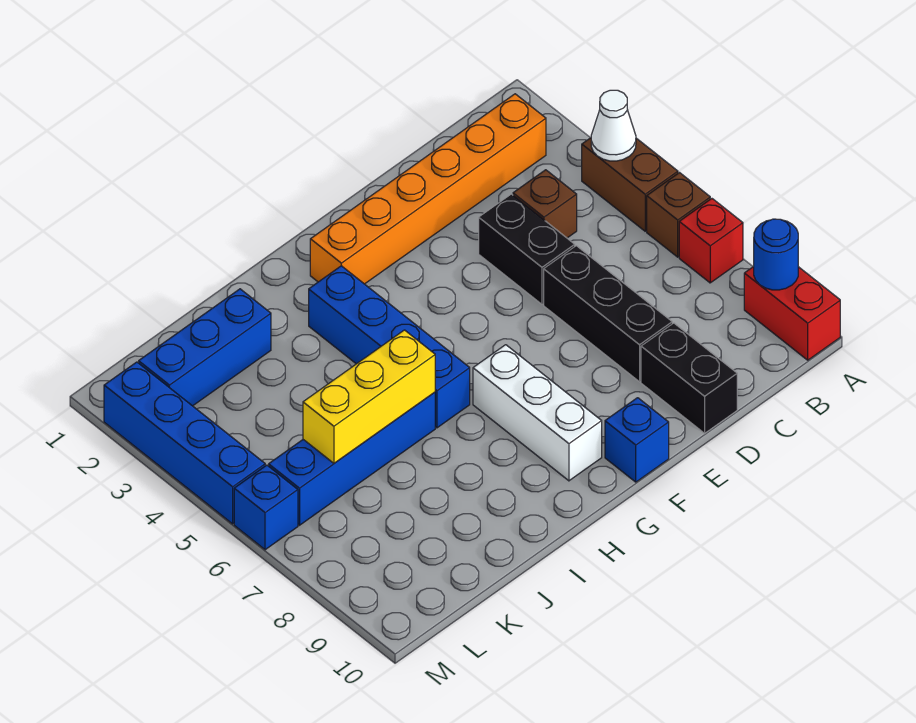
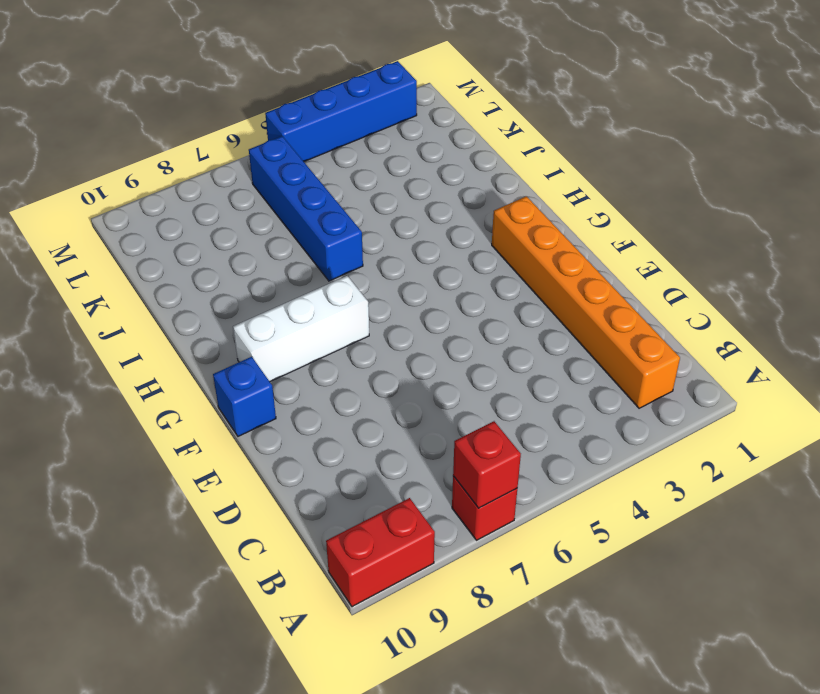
red brick A7 level 2 -> none
none -> brown brick A4:A5 level 1
none -> brown brick A6 level 1
none -> brown brick C4 level 1

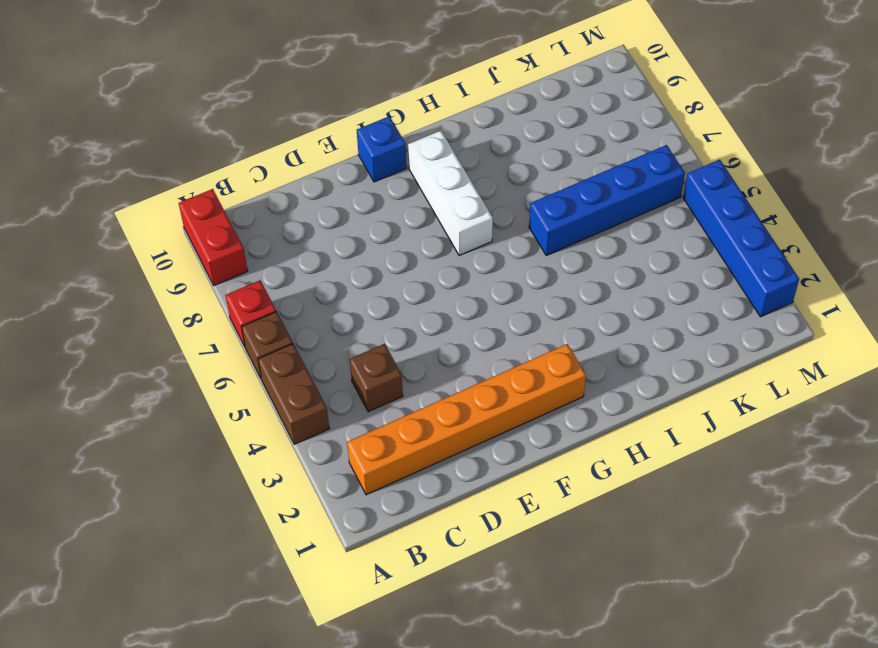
none -> black brick D4:D5 level 1
none -> black brick D6:D8 level 1
none -> black brick D9:D10 level 1

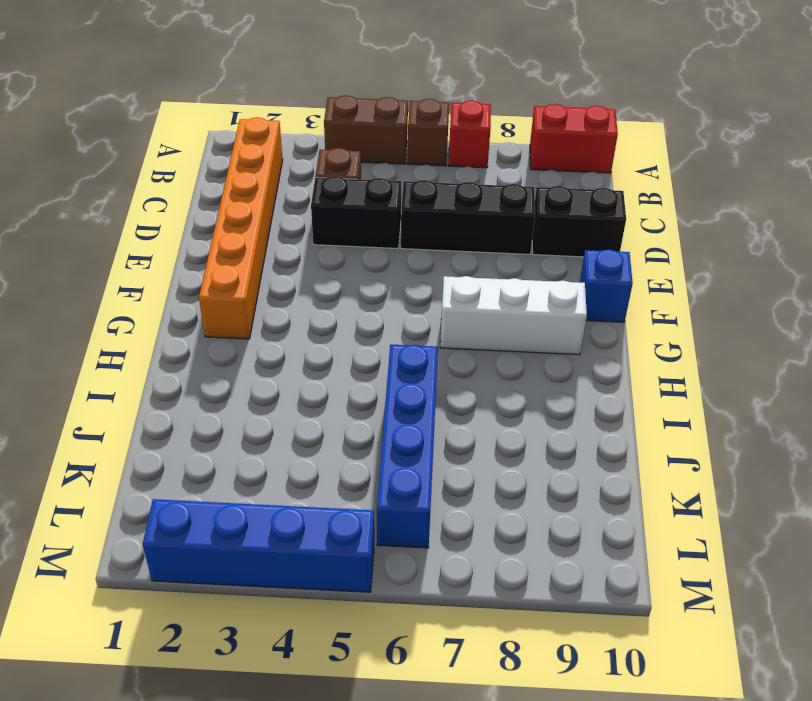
none -> blue brick H3:H6 level 1
none -> blue brick J2:L2 level 1
none -> blue brick M6 level 1

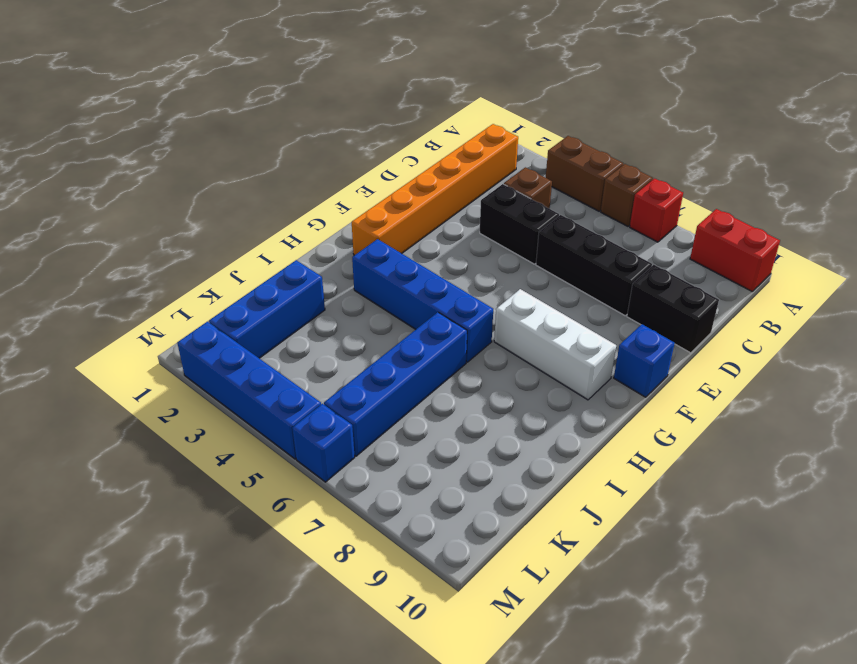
none -> white cone A4 level 2
none -> blue round brick A9 level 2
none -> yellow brick I6:K6 level 2

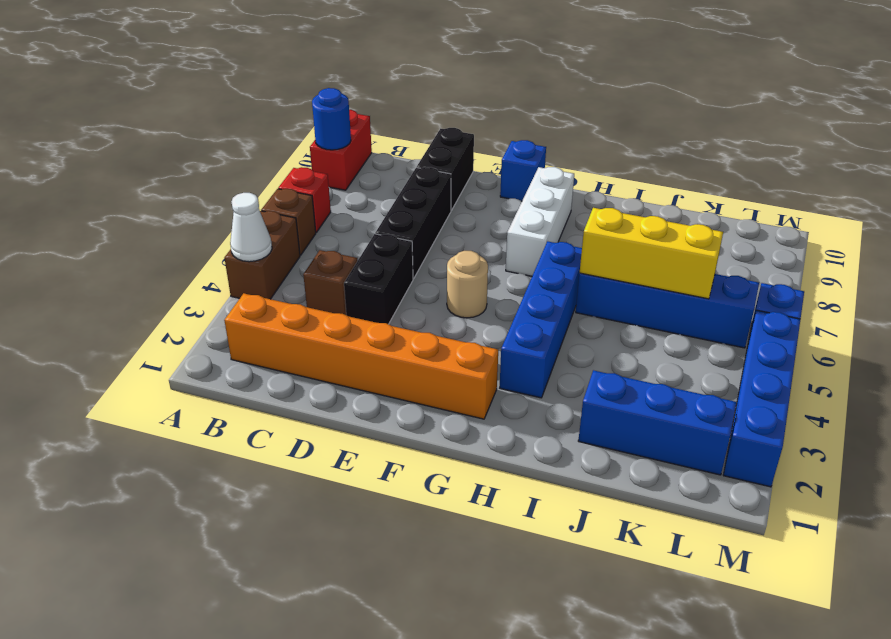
tan round brick F5 level 1 -> none

